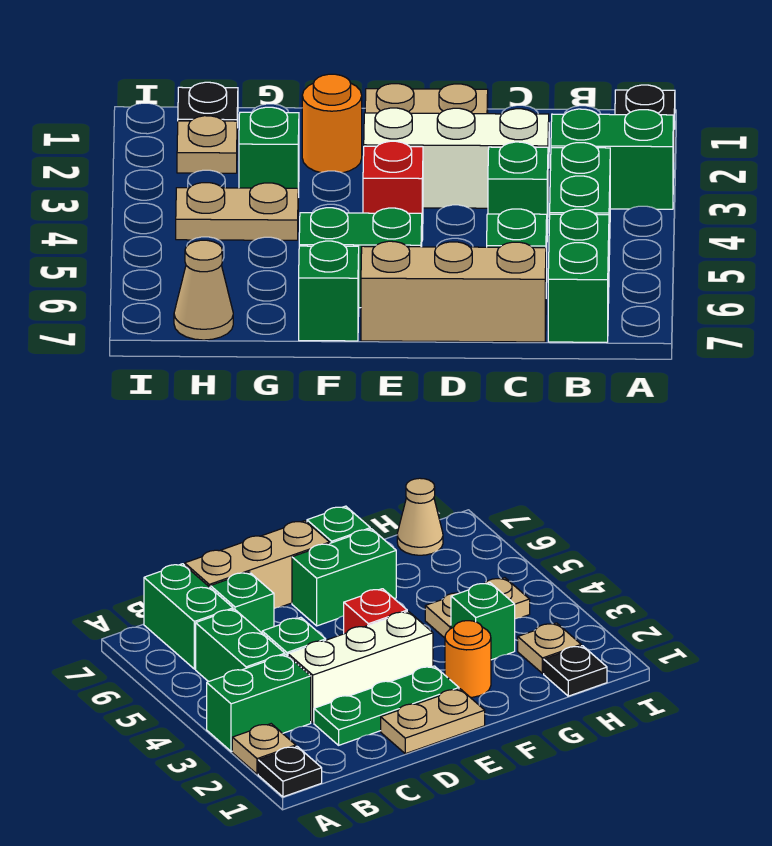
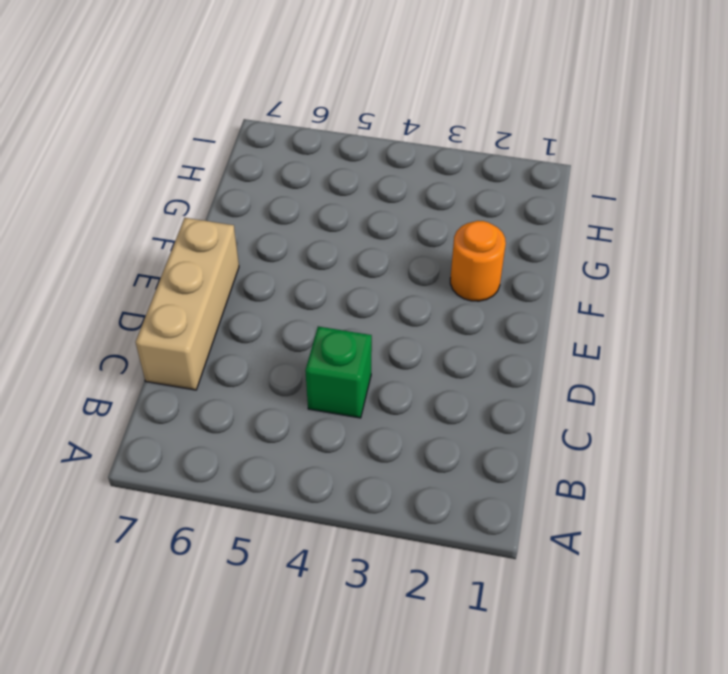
none -> black plate A1 level 1
none -> tan plate A2 level 1
none -> green brick A3:B3 level 1

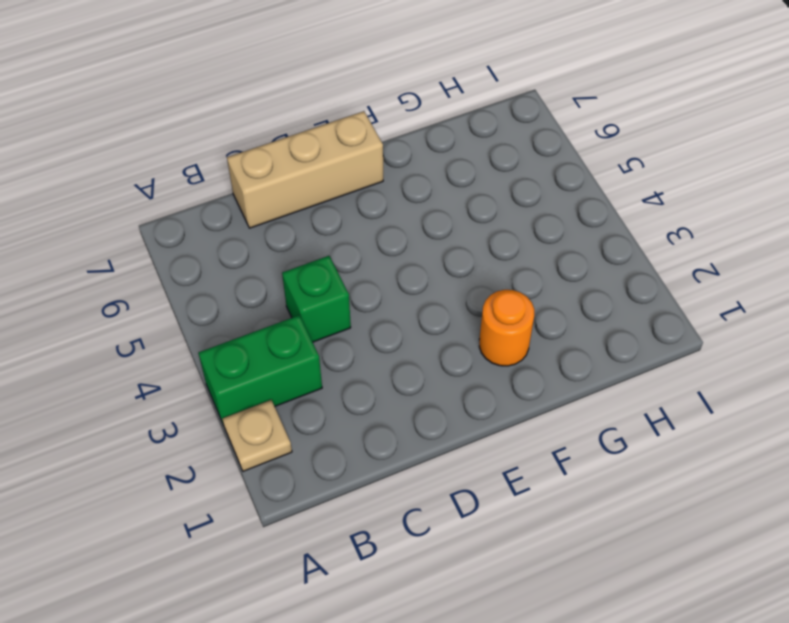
none -> black plate A1 level 1
none -> green brick B4:B5 level 1
none -> green brick B6:B7 level 1

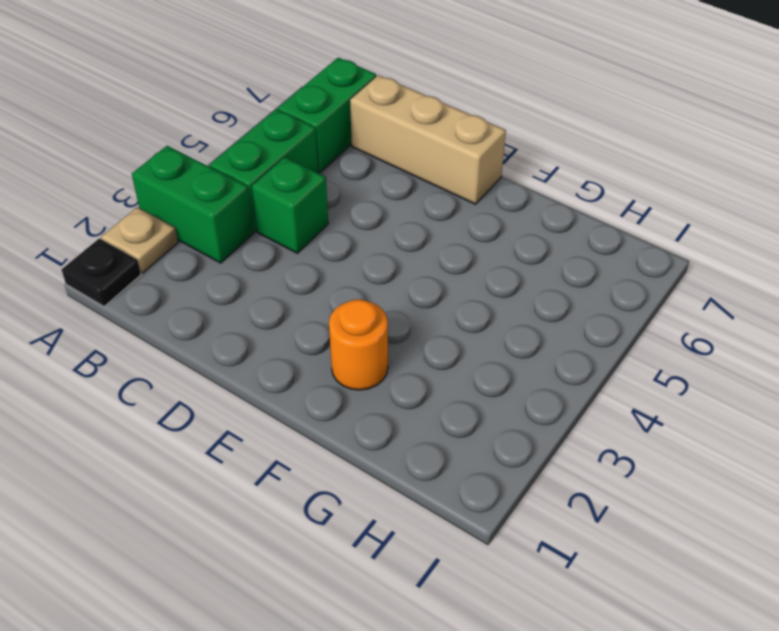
none -> green plate C2:E2 level 1
none -> white brick C3:E3 level 1
none -> green brick C6 level 1

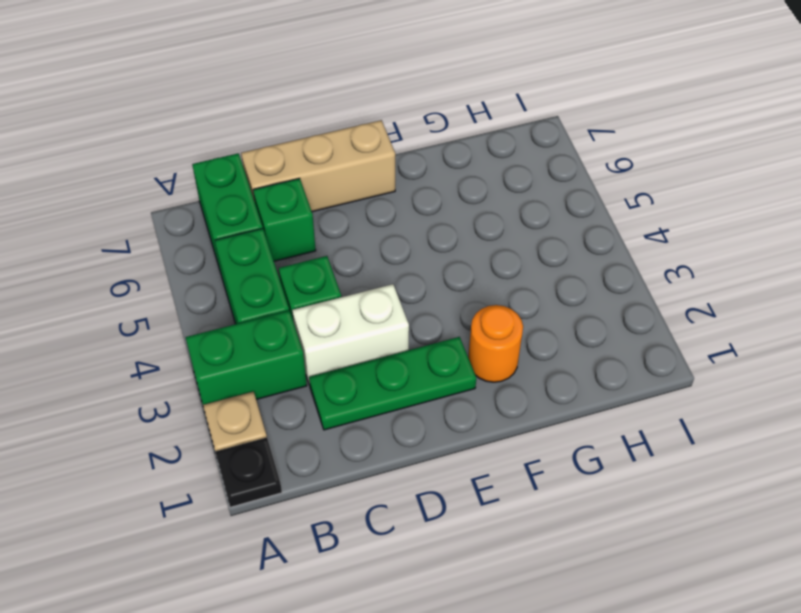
white brick C3:D3 level 1 -> white brick C3:E3 level 1
none -> tan plate D1:E1 level 1
none -> red brick E4 level 1
none -> green brick E6:F6 level 1

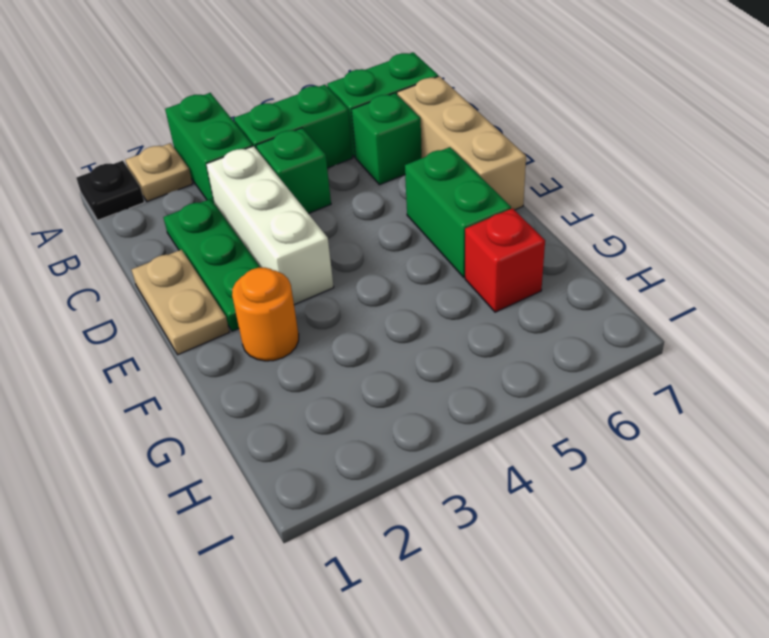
red brick G6 level 1 -> red brick E4 level 1
none -> green brick F7 level 1
none -> green brick G3 level 1
none -> tan plate G4:H4 level 1

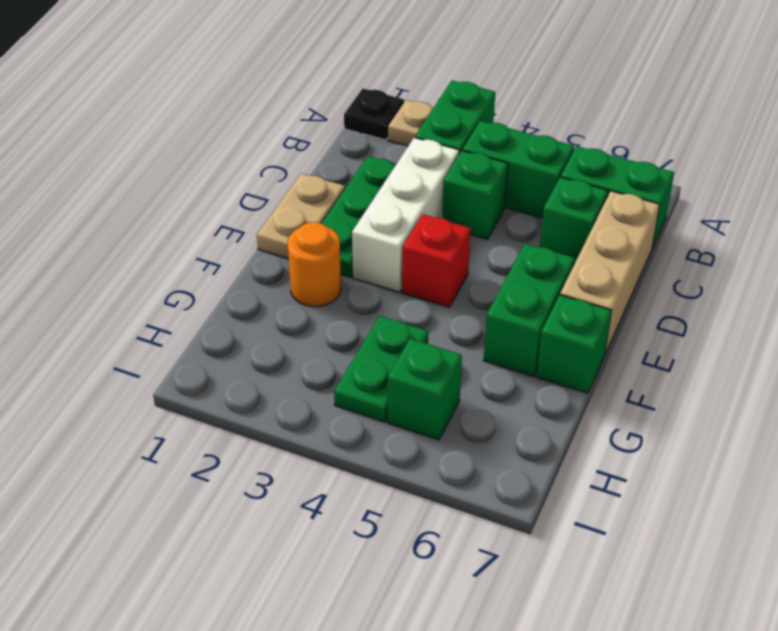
green plate G4:H4 level 1 -> tan plate G4:H4 level 1
green brick H5 level 1 -> green brick G3 level 1
none -> black plate H1 level 1
none -> tan plate H2 level 1
none -> tan cone H7 level 1

